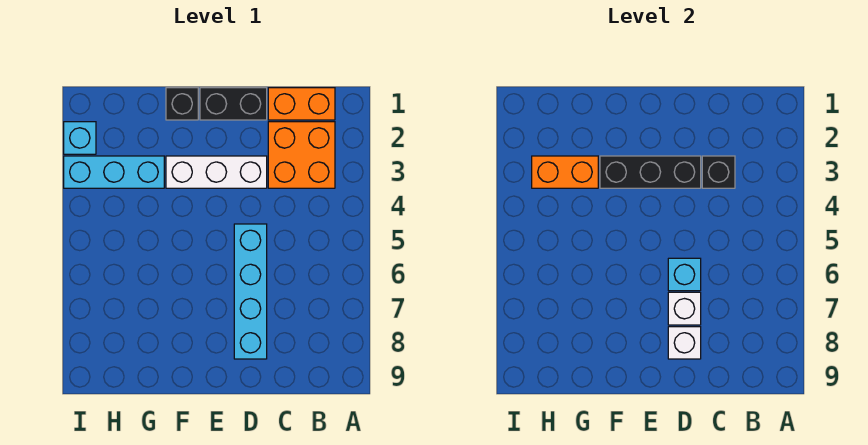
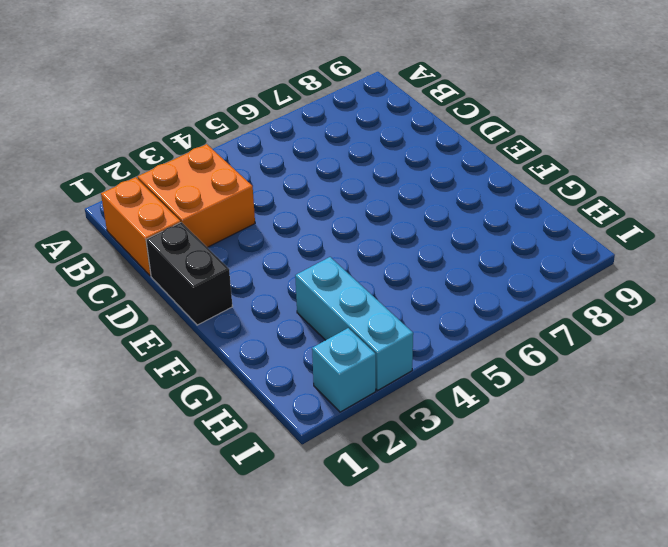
none -> white brick D3:F3 level 1
none -> cyan brick D5:D8 level 1
none -> black brick F1 level 1

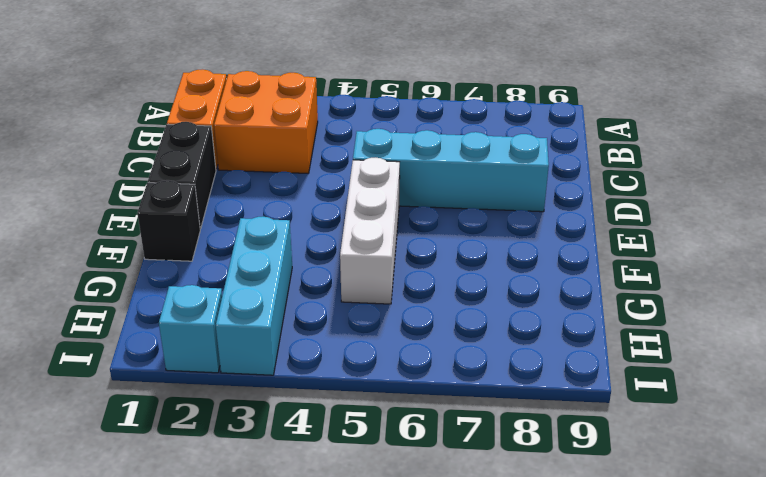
white brick E5:G5 level 1 -> white brick D3:F3 level 1
none -> black brick C3 level 2
none -> black brick D3:F3 level 2
none -> cyan brick D6 level 2

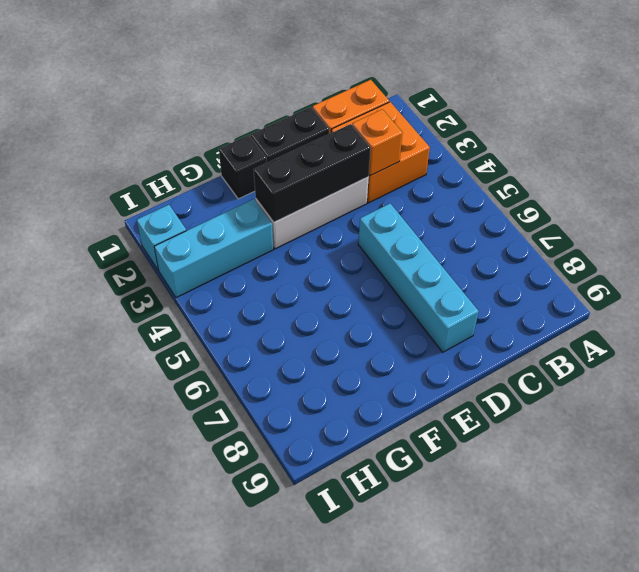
orange brick C3 level 2 -> black brick C3 level 2
none -> cyan brick D6 level 2
none -> white brick D7 level 2
none -> white brick D8 level 2

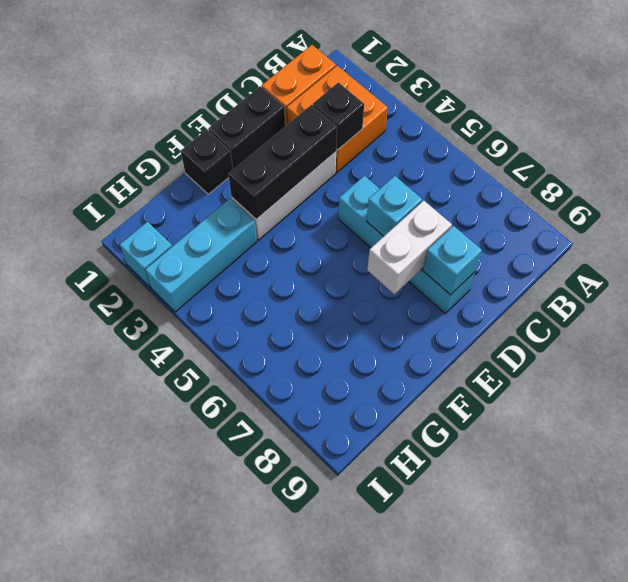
white brick D7:E7 level 2 -> white brick D7 level 2
cyan brick D8 level 2 -> white brick D8 level 2
none -> orange brick G3:H3 level 2

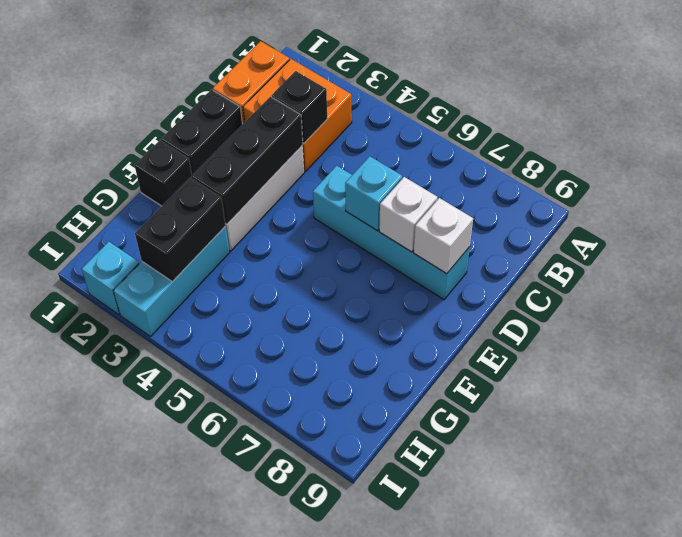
black brick G3:H3 level 2 -> orange brick G3:H3 level 2

